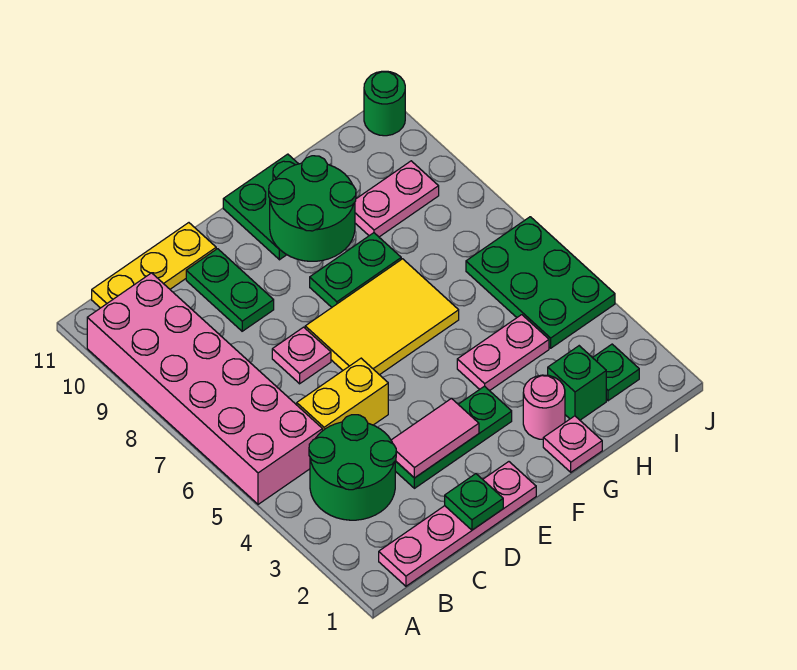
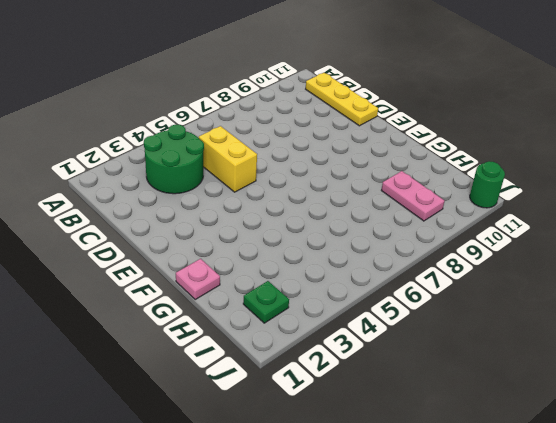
none -> pink brick A5:B10 level 1
none -> pink plate B1:E1 level 1
none -> green plate D3:F3 level 1

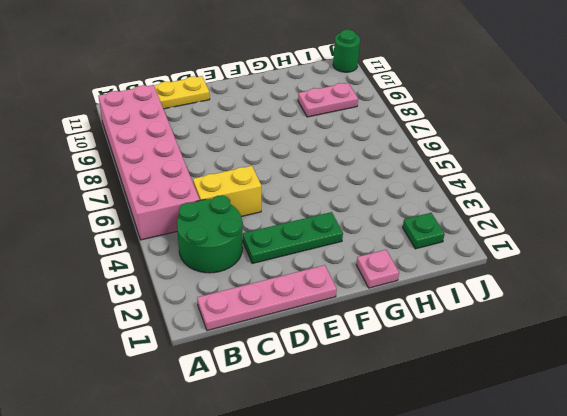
none -> pink plate D7 level 1
none -> green plate D9:D10 level 1
none -> yellow tile E6:G7 level 1

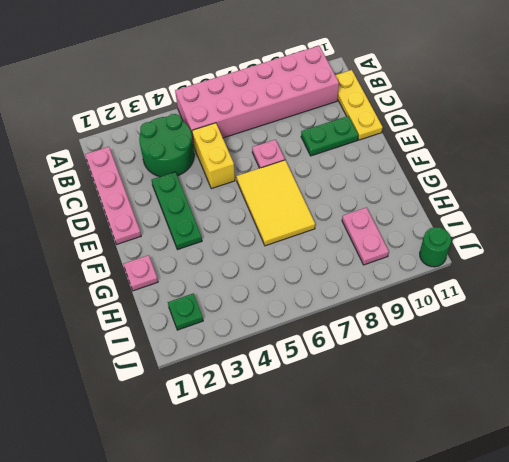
none -> green plate F8:G8 level 1
none -> green plate F10:G11 level 1
none -> pink round brick G2 level 1

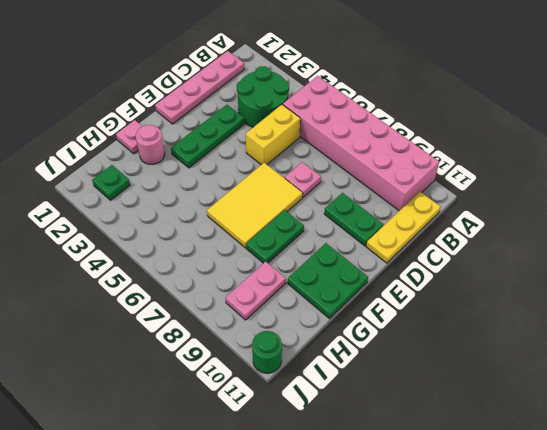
none -> pink plate G4:H4 level 1
none -> green brick H2 level 1
none -> green plate I4:J6 level 1

